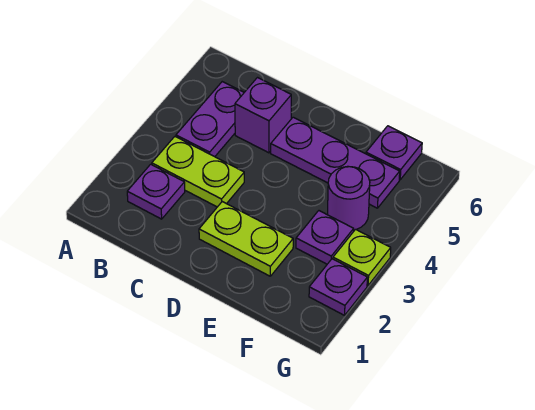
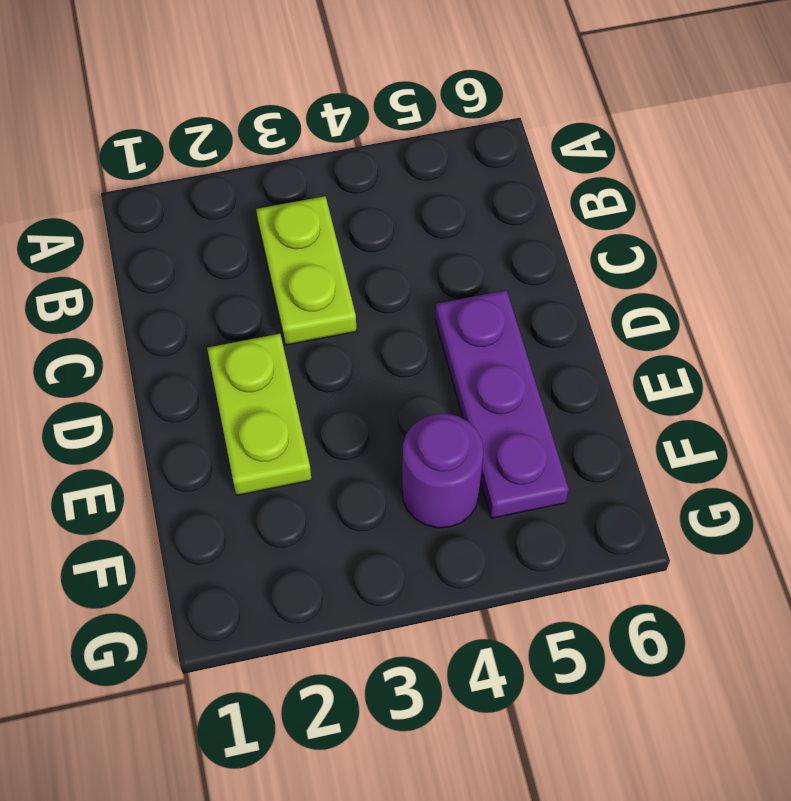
none -> purple plate B2 level 1
none -> purple plate B4:B5 level 1

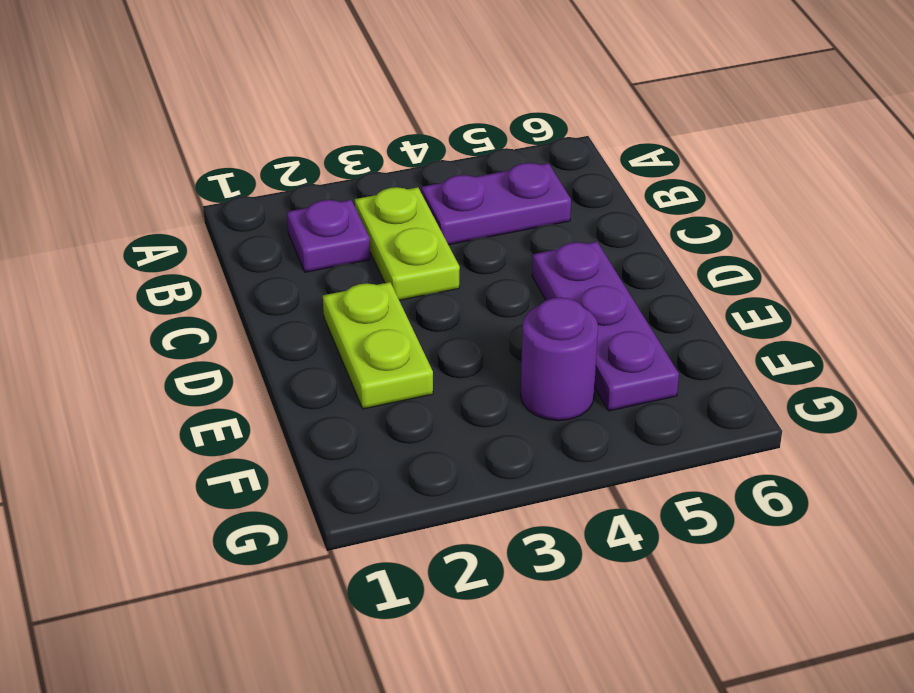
none -> purple brick C5 level 1
none -> purple plate F3 level 1

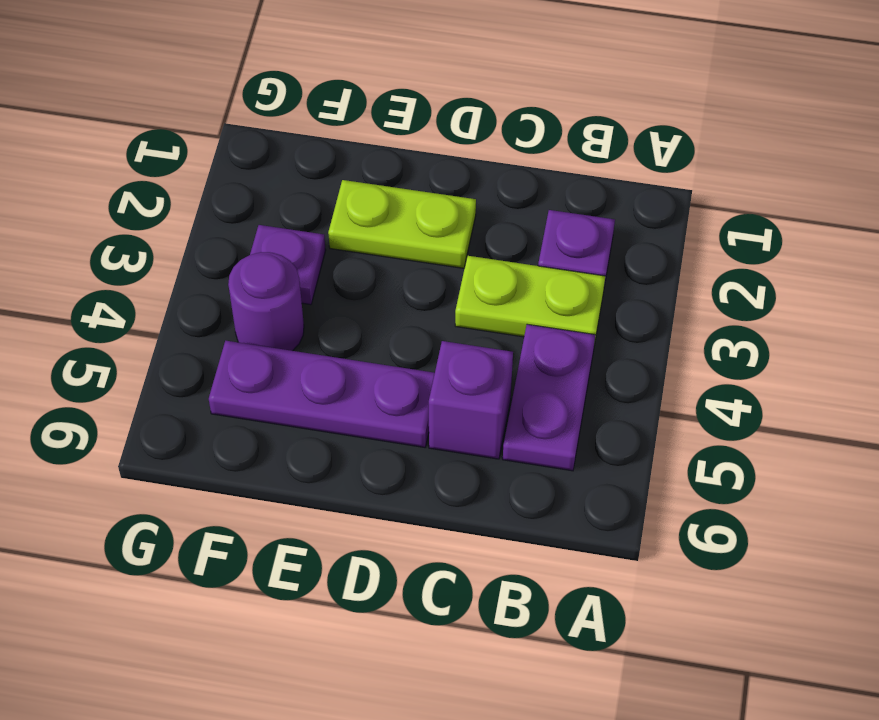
none -> purple plate F6 level 1
none -> purple plate G2 level 1

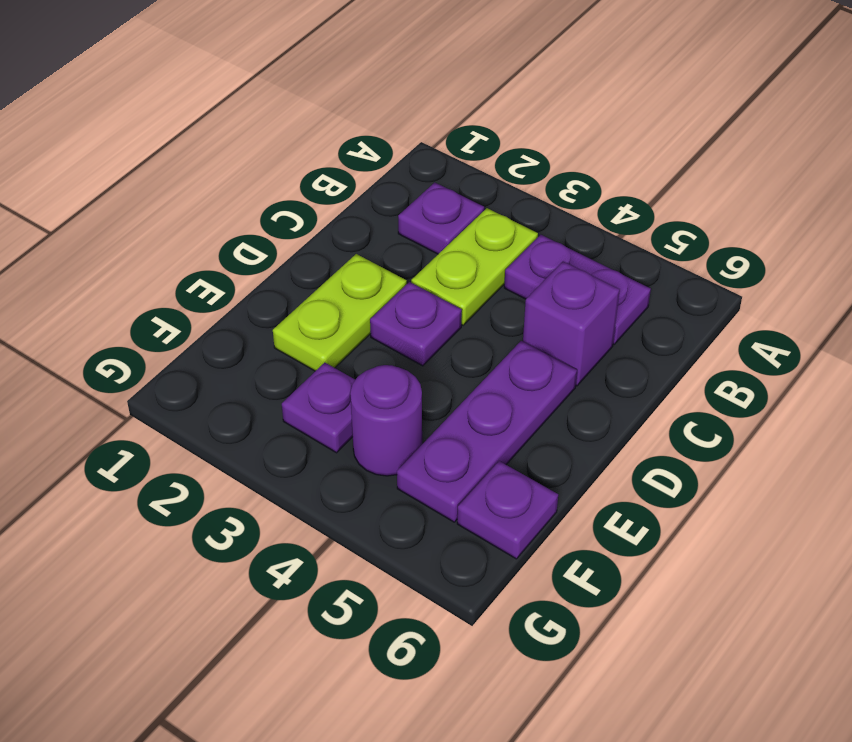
purple plate D3 level 1 -> purple plate G2 level 1
none -> lime plate G3 level 1

